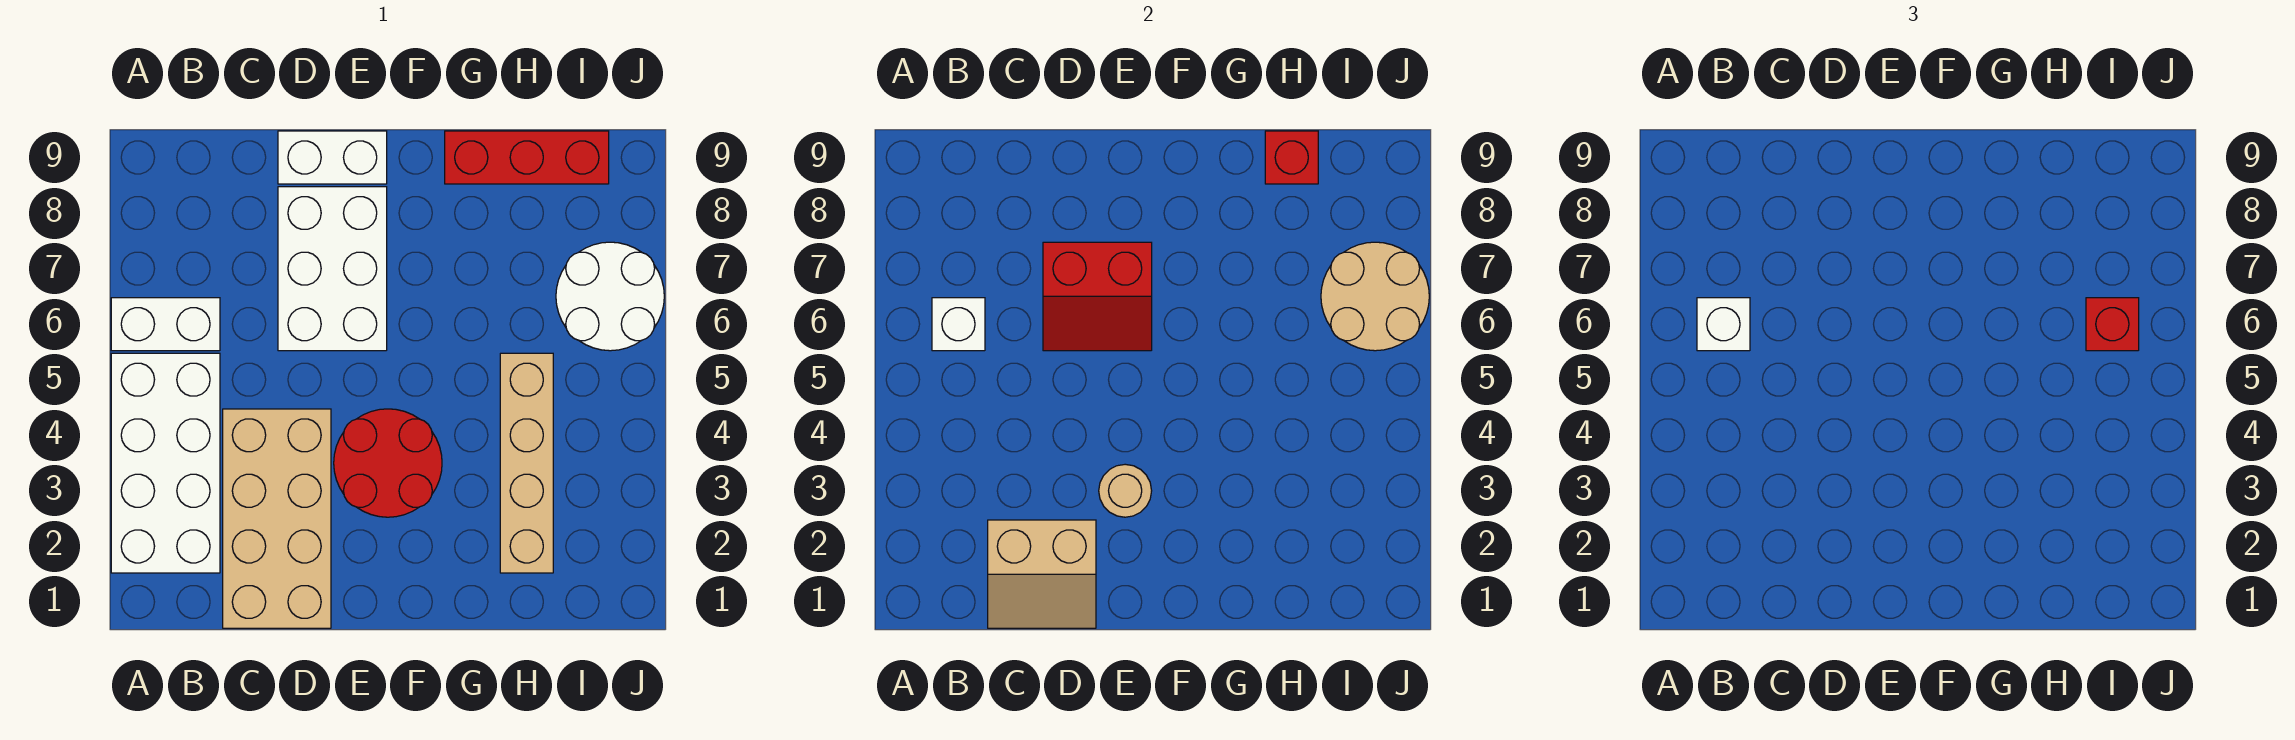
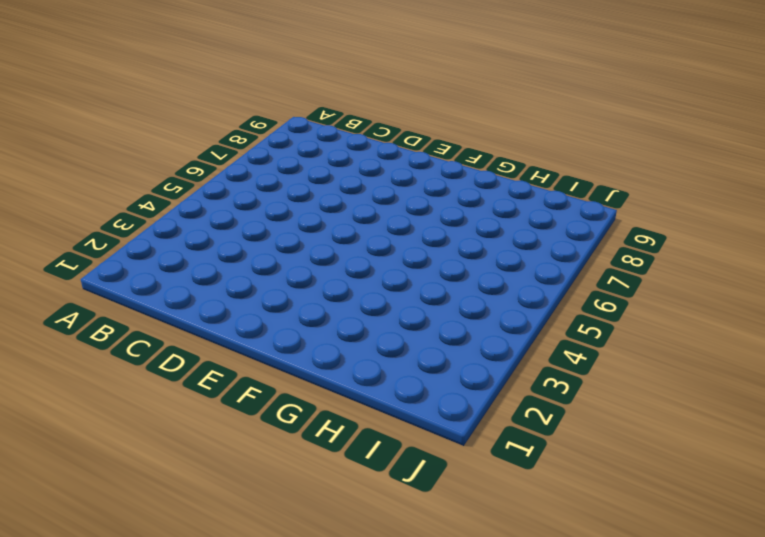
none -> white brick A2:B5 level 1
none -> white brick A6:B6 level 1
none -> tan brick C1:D4 level 1

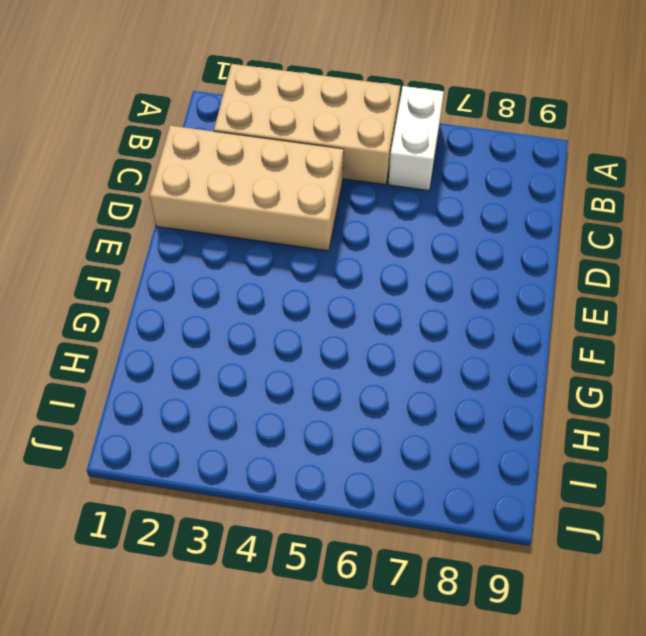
tan brick A2:B5 level 1 -> white brick A2:B5 level 1
none -> white brick D6:E8 level 1
none -> white brick D9:E9 level 1
none -> red round brick E3:F4 level 1

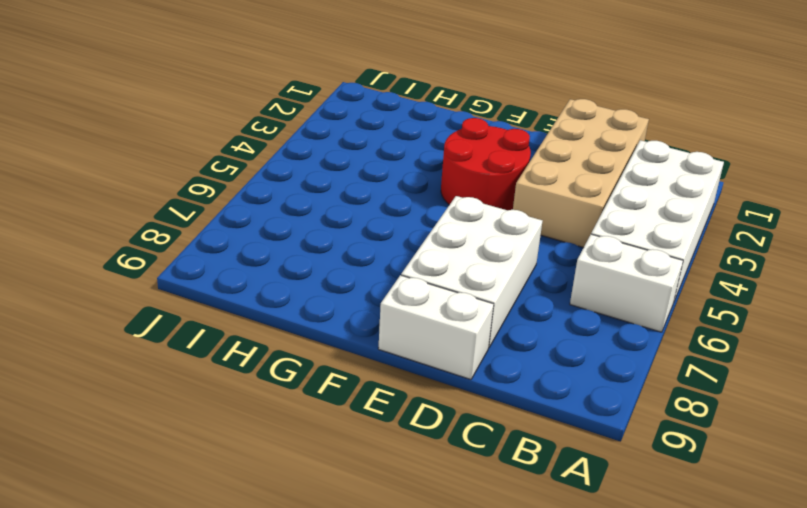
none -> red brick G9:I9 level 1
none -> tan brick H2:H5 level 1
none -> white round brick I6:J7 level 1

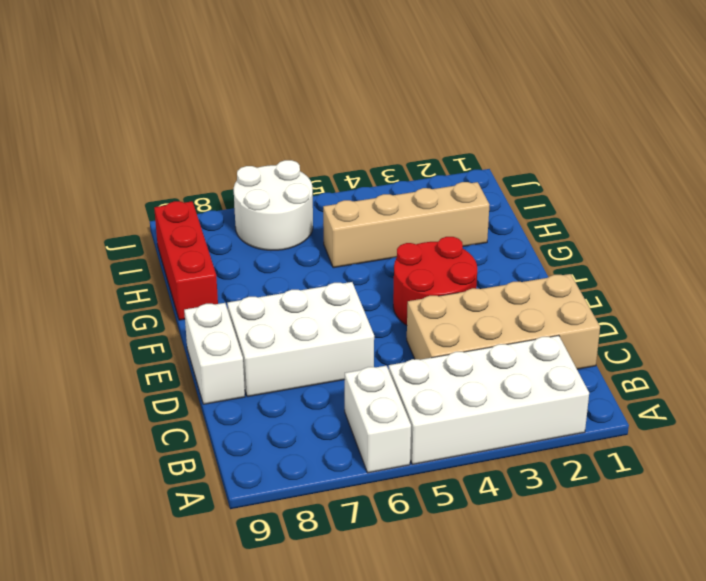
none -> white brick B6 level 2
none -> tan slope C1:D2 level 2 top 2
none -> red slope D6:E7 level 2 top 7

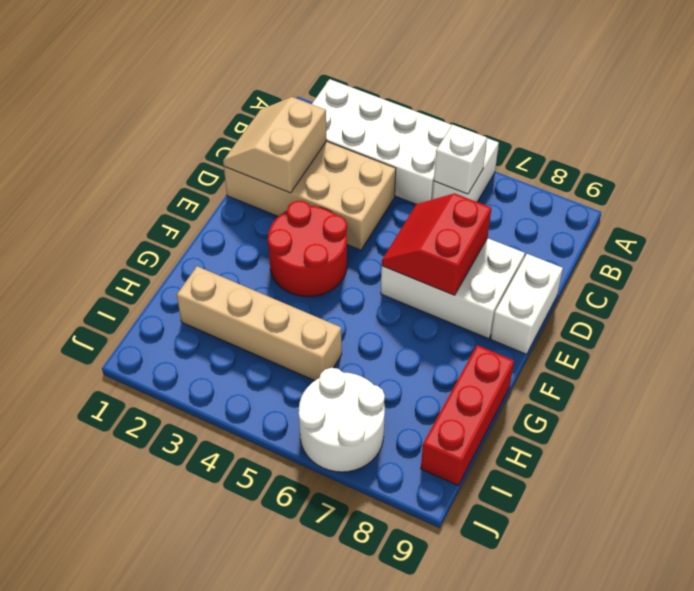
none -> tan round brick E3 level 2
none -> red brick H9 level 2
none -> tan round brick I6:J7 level 2

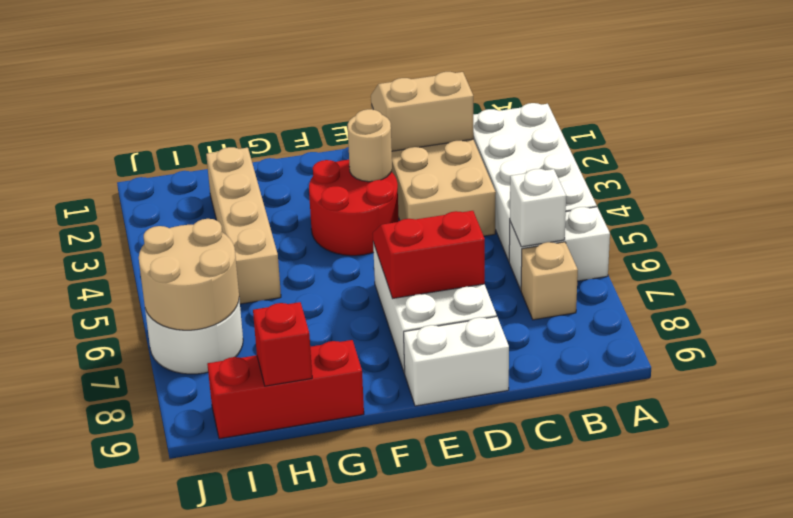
tan brick B7 level 1 -> none
none -> white brick B6 level 3
none -> red brick I6 level 3

